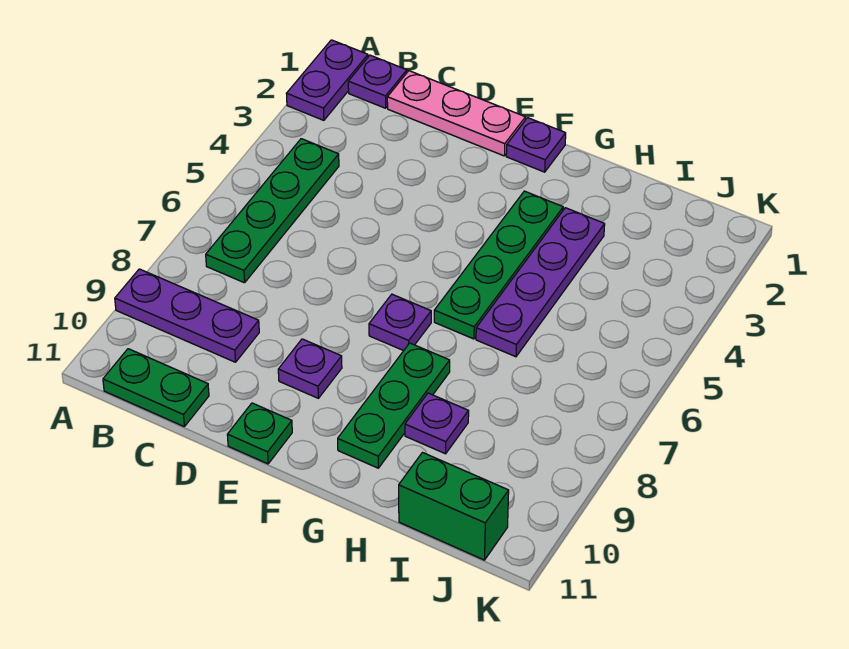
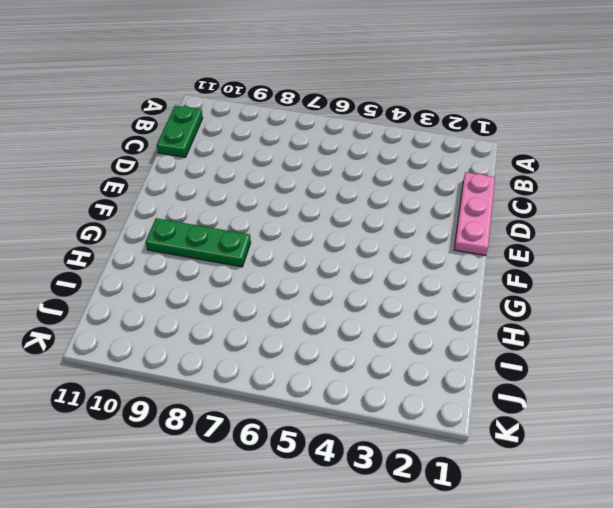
none -> purple plate A1:A2 level 1
none -> purple plate A9:C9 level 1
none -> purple plate B1 level 1

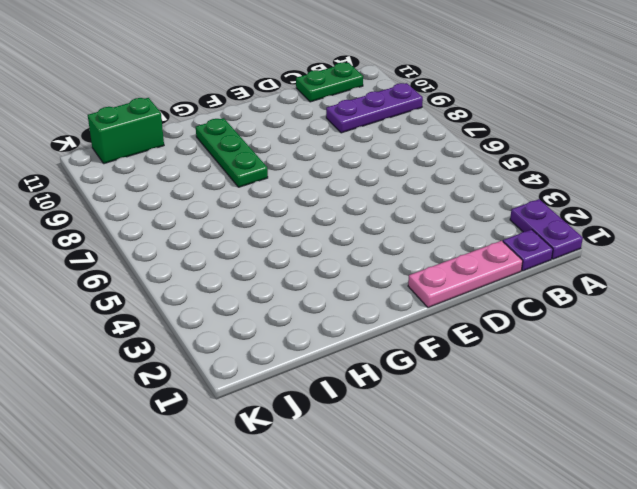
none -> green plate B4:B7 level 1
none -> purple plate E9 level 1
none -> green plate E11 level 1

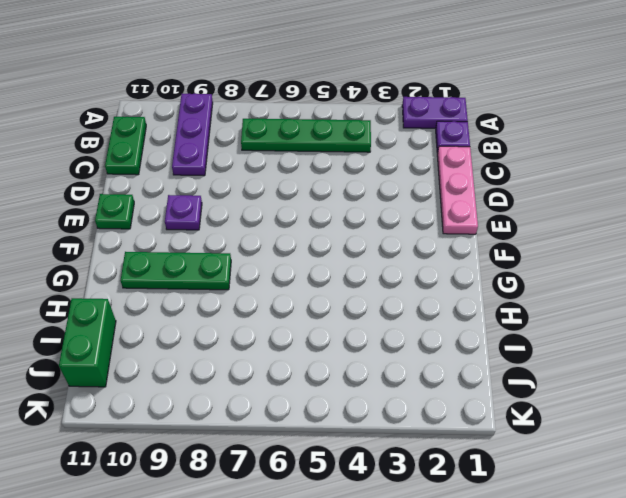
none -> purple plate F1 level 1
none -> purple plate F7 level 1
none -> green plate G3:G6 level 1

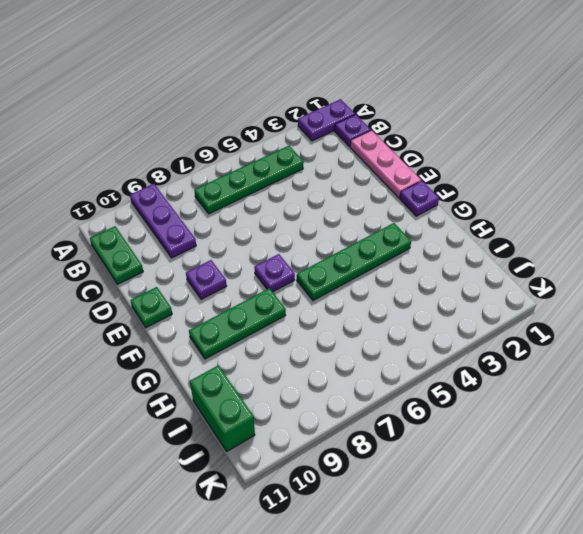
none -> purple plate H3:H6 level 1
none -> purple plate H9 level 1

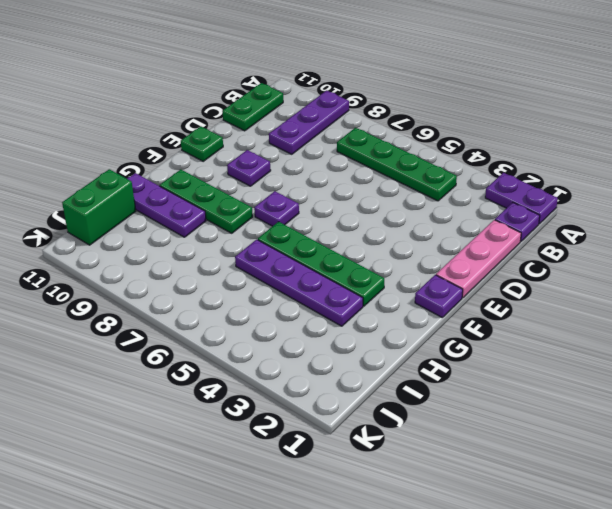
purple plate H9:H11 level 1 -> purple plate H9 level 1

